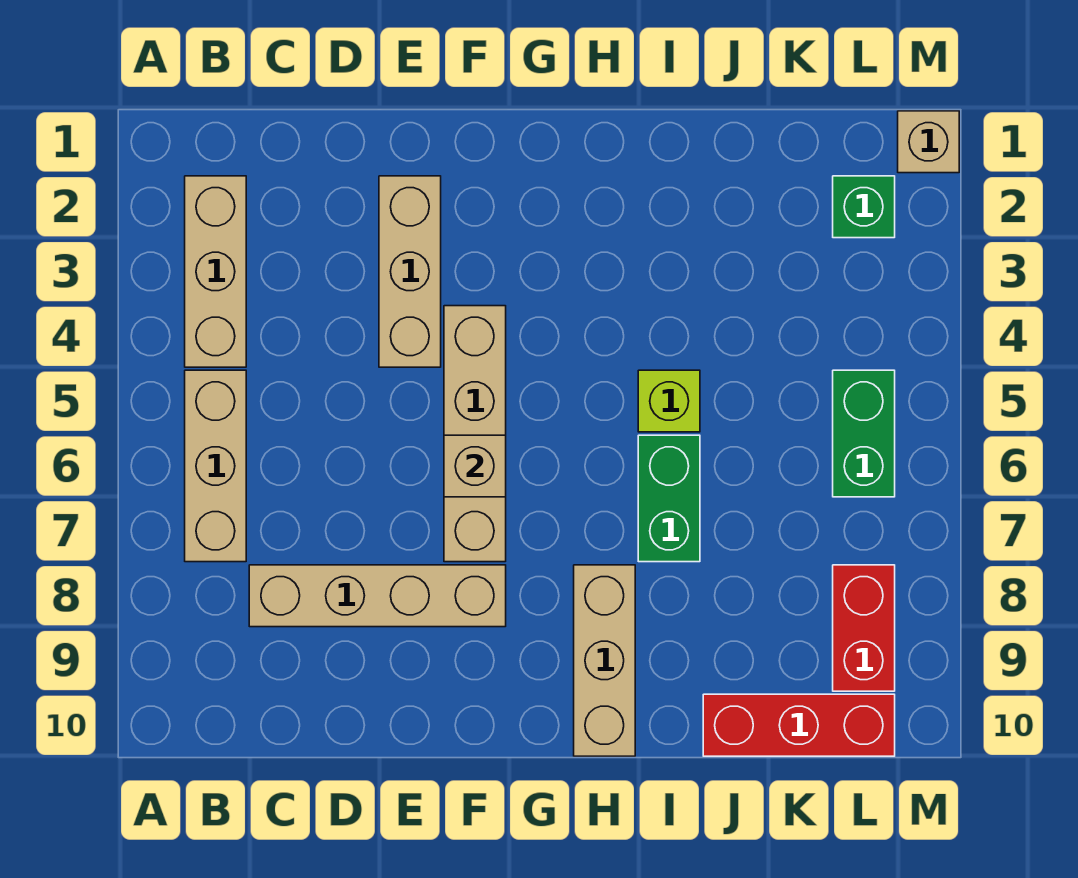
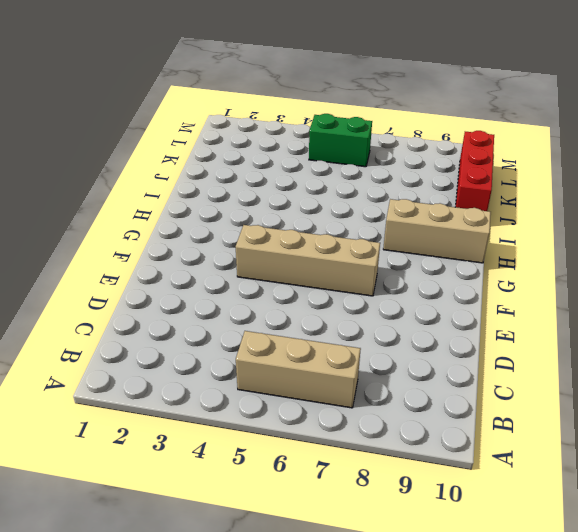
none -> tan brick B2:B4 level 1
none -> tan brick C8:F8 level 1
none -> tan brick E2:E4 level 1

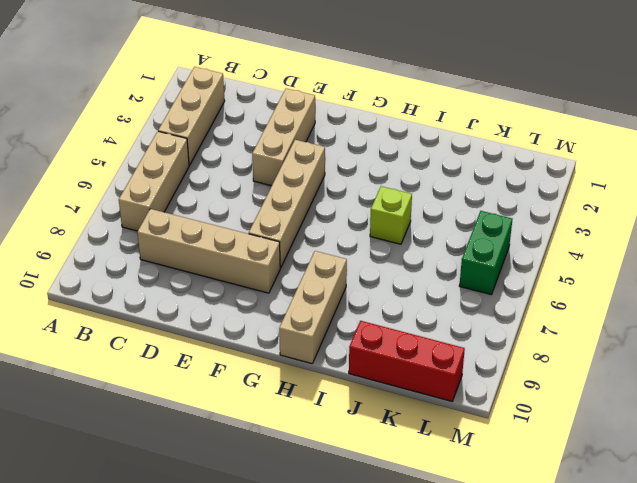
none -> green brick I6:I7 level 1
none -> green brick L2 level 1
none -> red brick L8:L9 level 1

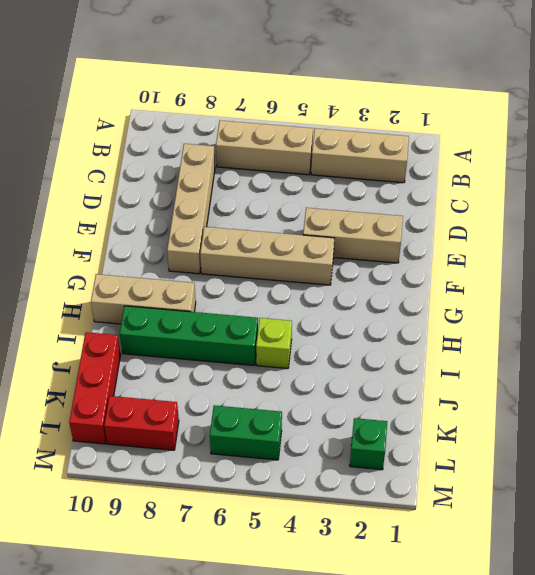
green brick I6:I9 level 1 -> green brick I6:I7 level 1
none -> tan brick M1 level 1
none -> tan brick F6 level 2

